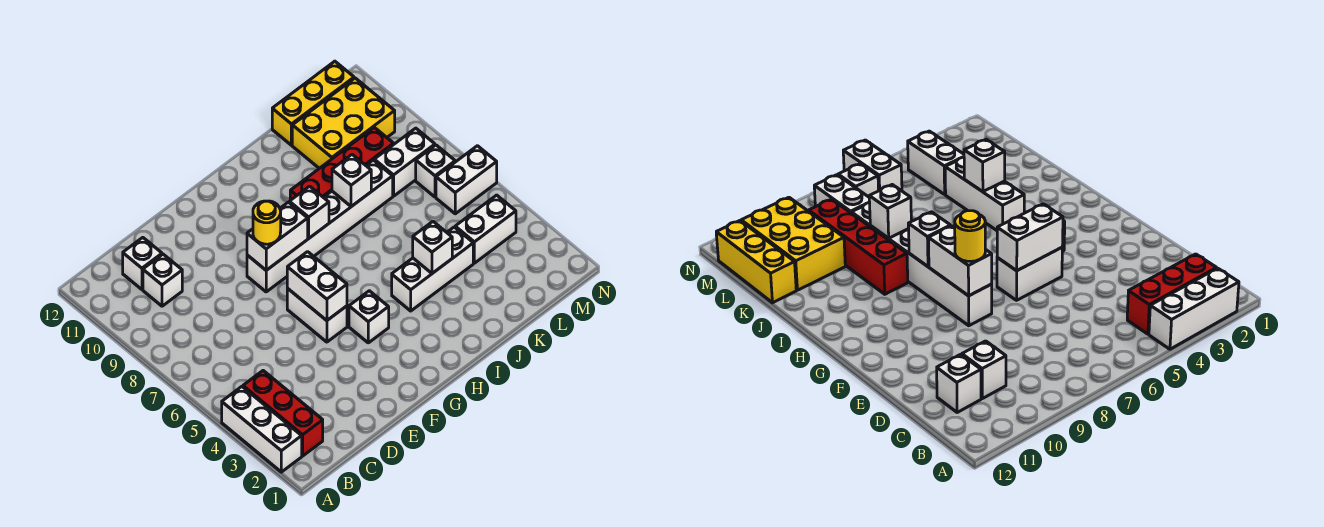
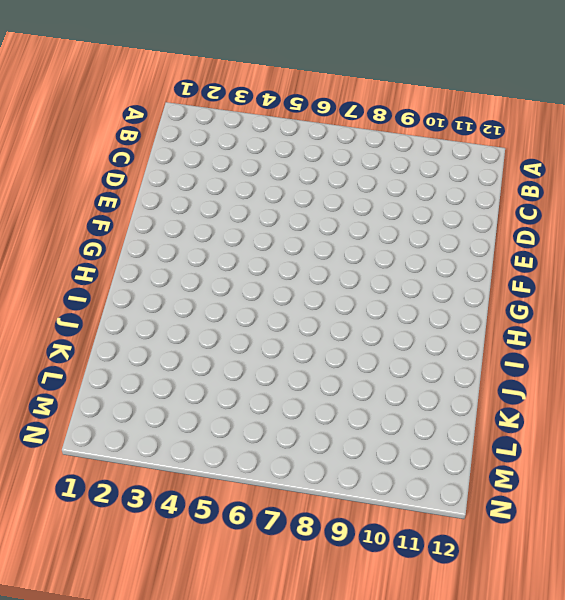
none -> white brick A2:A4 level 1
none -> red brick B2:B4 level 1
none -> white brick C10 level 1

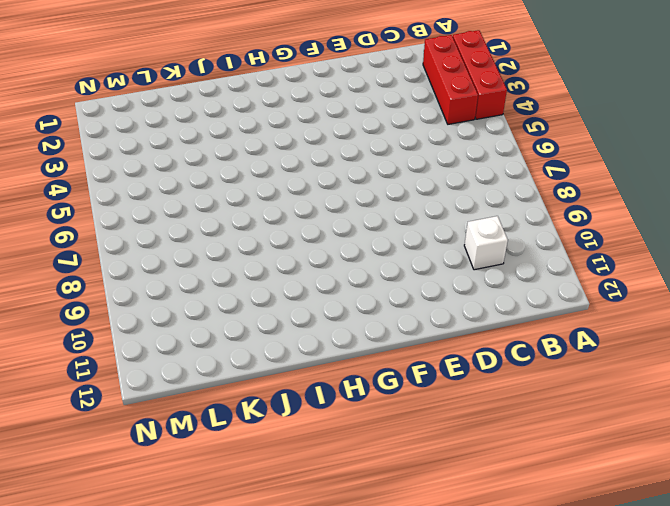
red brick A2:A4 level 1 -> white brick A2:A4 level 1
none -> white brick C11 level 1
none -> white brick F5:F6 level 1
none -> white brick F8:K8 level 1

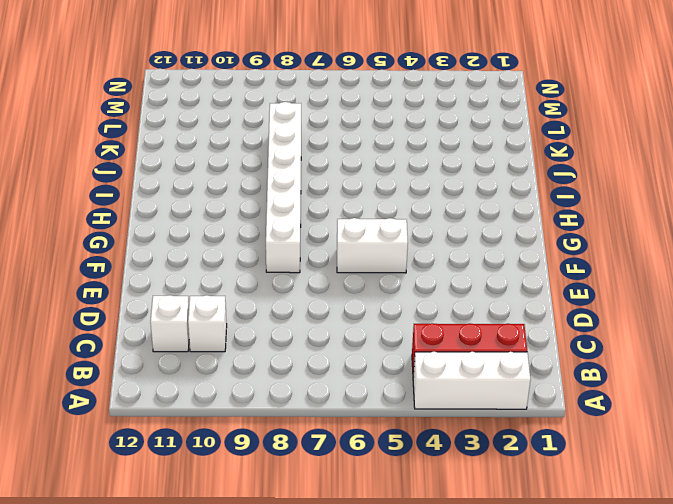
none -> white brick G4 level 1
none -> white brick I4:K4 level 1
none -> red brick I9:L9 level 1

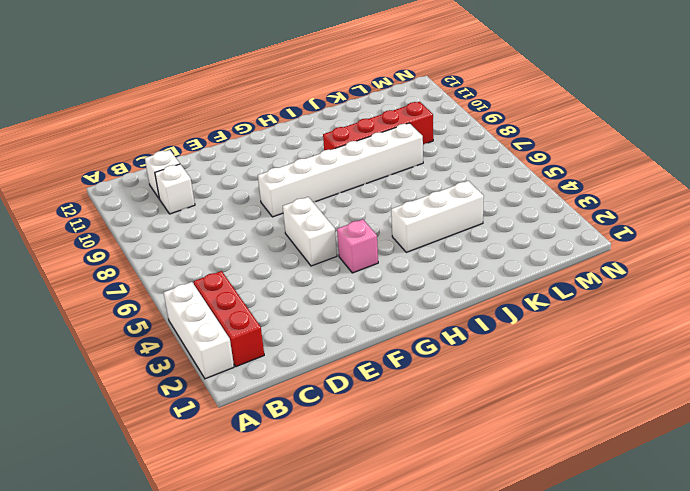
pink brick G4 level 1 -> white brick G4 level 1
none -> yellow brick K10:M11 level 1
none -> yellow brick K12:M12 level 1
none -> white brick L4:M4 level 1

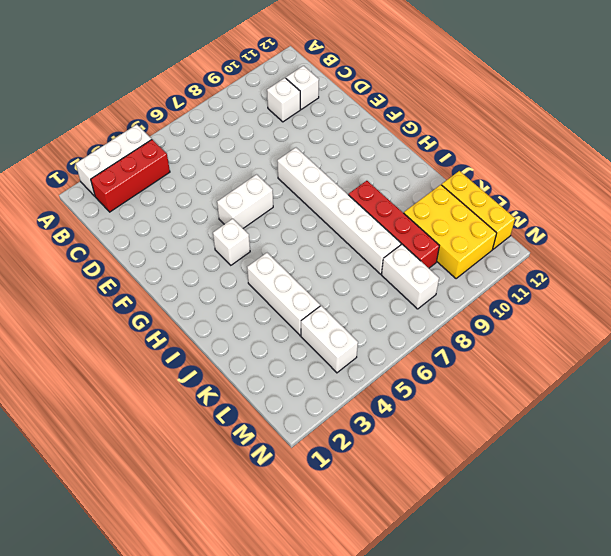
none -> white brick M6:N6 level 1
none -> white brick M7 level 1
none -> white brick F5:F6 level 2

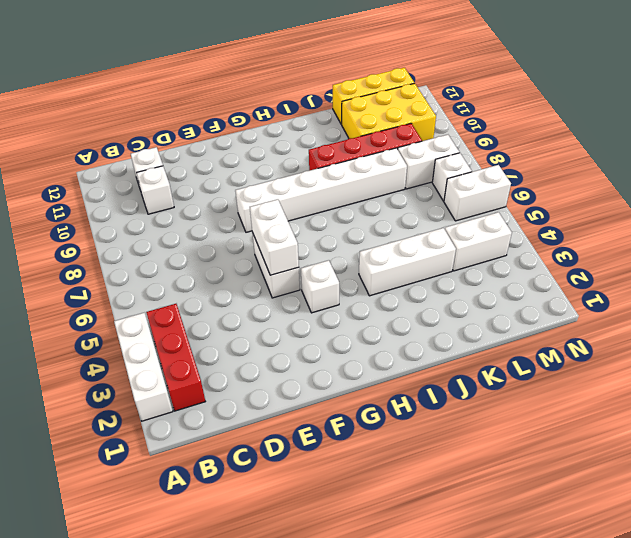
none -> white brick F8:G8 level 2
none -> white brick H8 level 2
none -> white brick J4 level 2

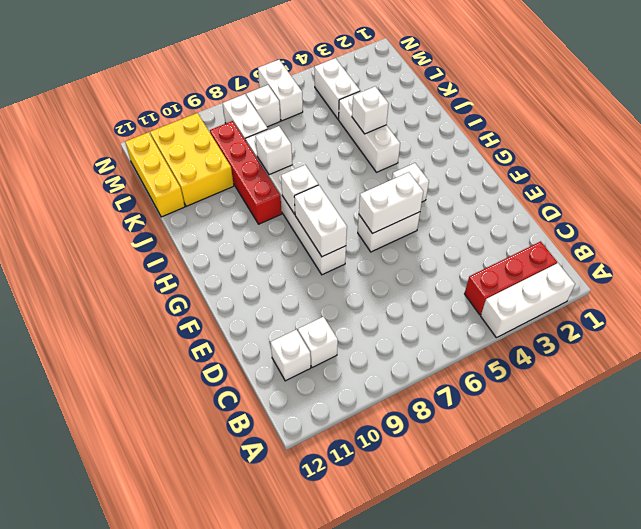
none -> yellow round brick F8 level 3

